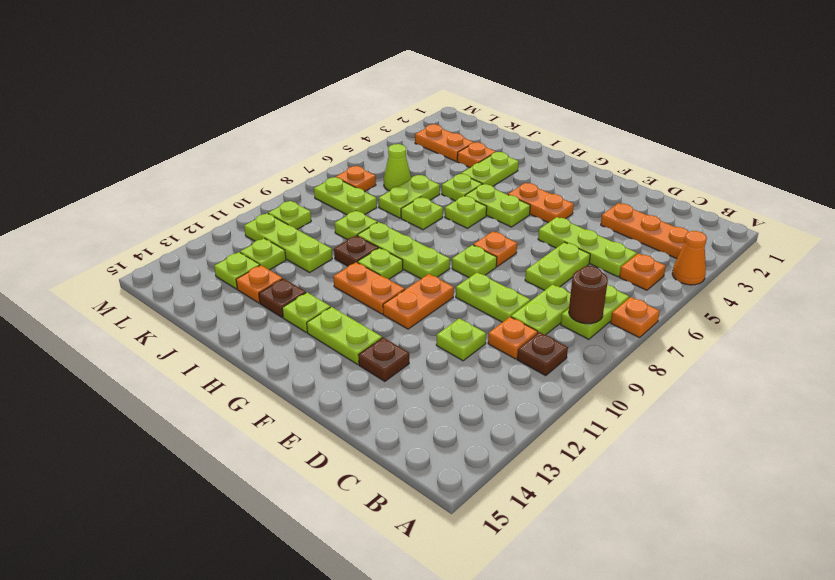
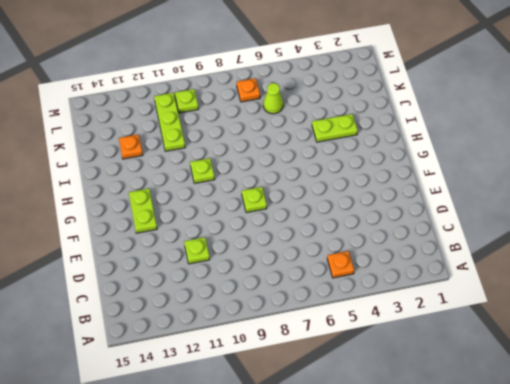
none -> orange cone A4 level 1
none -> orange plate A7 level 1
none -> orange plate B3:D3 level 1
none -> lime plate B7:B8 level 1

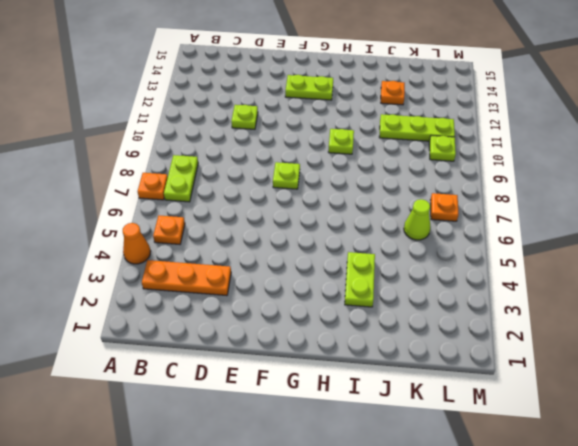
none -> brown plate B10 level 1
none -> lime plate C5:E5 level 1
none -> lime plate C8:C9 level 1
none -> orange plate C10 level 1

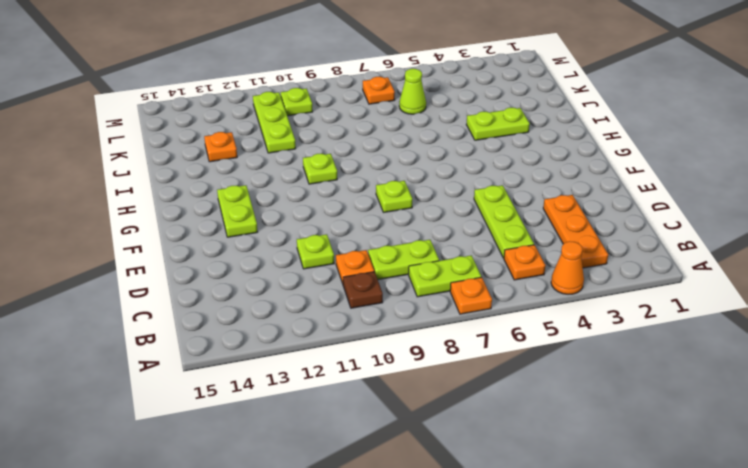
none -> lime plate D6:D7 level 1
none -> lime plate D9:E9 level 1
none -> brown plate E13 level 1
none -> orange plate F4:G4 level 1

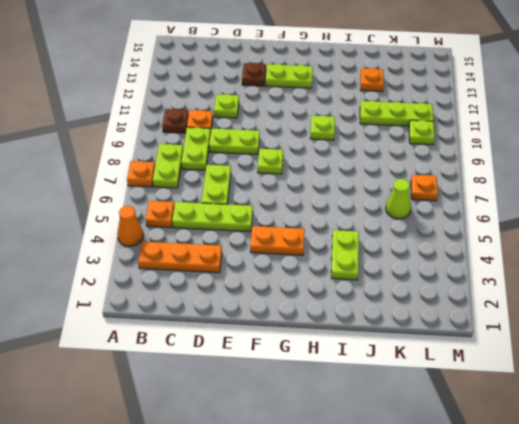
none -> orange plate F7 level 1
none -> orange plate F10:F11 level 1
none -> lime plate G5:H5 level 1
none -> lime plate G9:I9 level 1

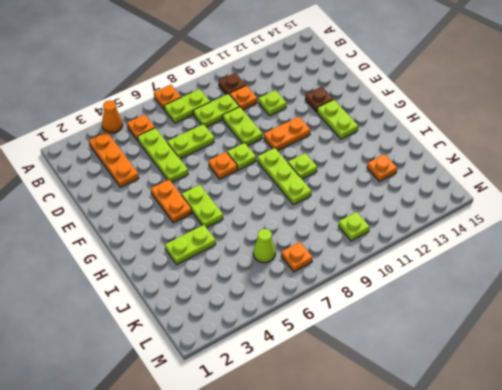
none -> orange plate G11:H11 level 1
none -> lime plate H6 level 1
none -> lime plate H13 level 1
none -> lime plate I5 level 1

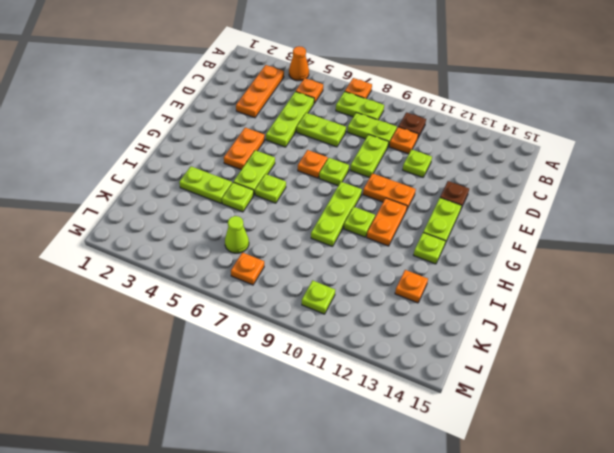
none -> lime plate I7 level 1
none -> brown plate I10 level 1
none -> brown plate I13 level 1
none -> orange plate J3 level 1

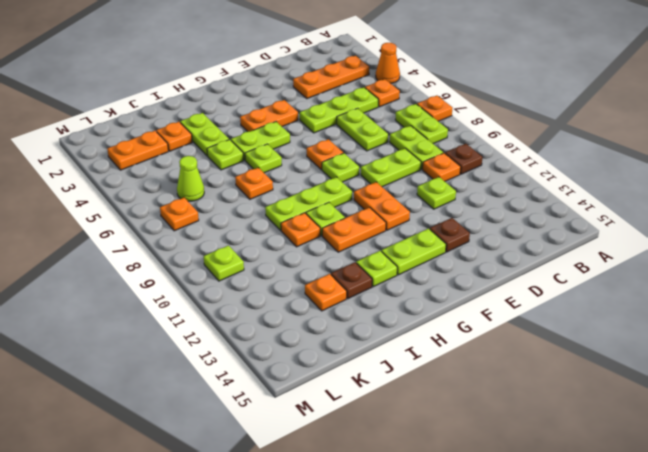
orange plate I7 level 1 -> lime plate I7 level 1
orange plate I10 level 1 -> brown plate I10 level 1
none -> lime plate J6:J7 level 1
none -> lime plate J9 level 1
none -> lime plate J11:L11 level 1
none -> lime plate K8:L8 level 1

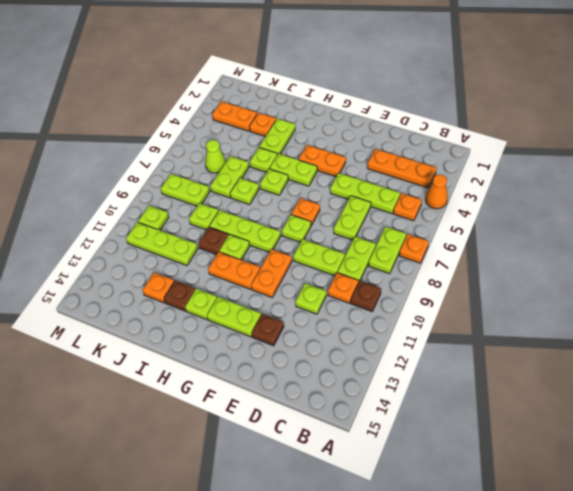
none -> lime plate K12 level 1
none -> lime plate K13 level 1
none -> orange plate L7 level 1
none -> brown round brick B8 level 2

